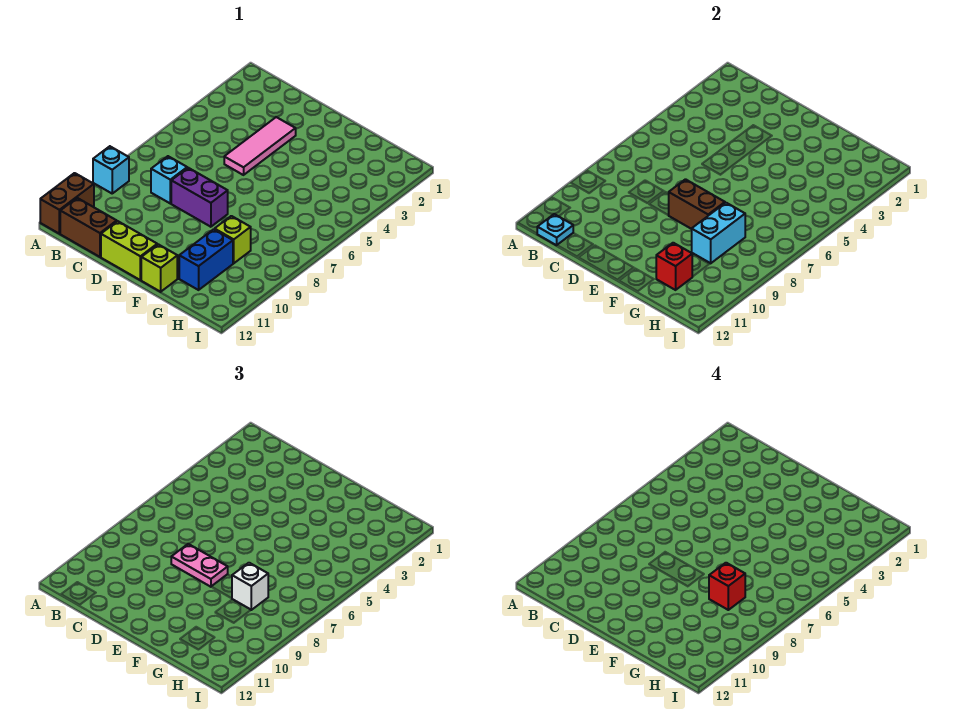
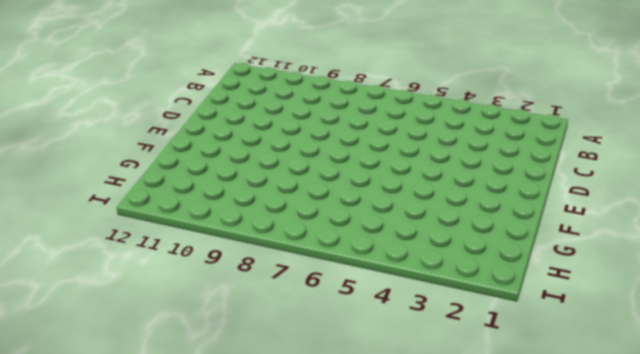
none -> cyan brick A9 level 1
none -> brown brick A11:A12 level 1
none -> brown brick B12:C12 level 1

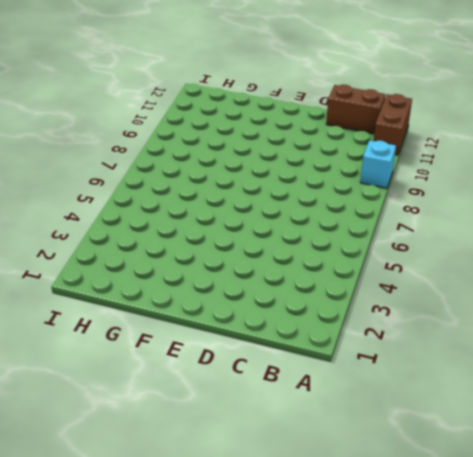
none -> cyan brick C8 level 1
none -> pink tile D3:D5 level 1
none -> purple brick D8:E8 level 1

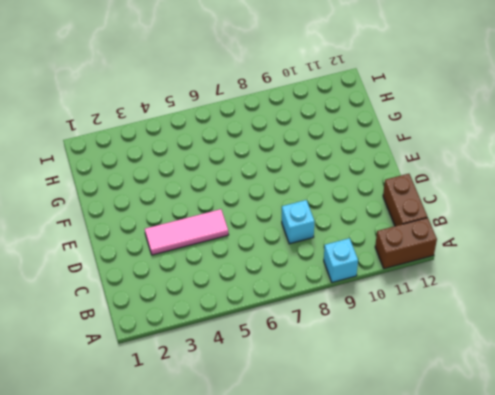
none -> purple brick D8:E8 level 1
none -> lime brick D12:E12 level 1
none -> lime brick F12 level 1

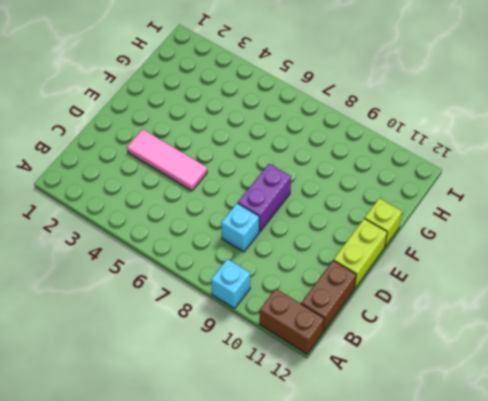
none -> lime brick G9 level 1
none -> blue brick G10:G11 level 1
none -> cyan plate B12 level 2

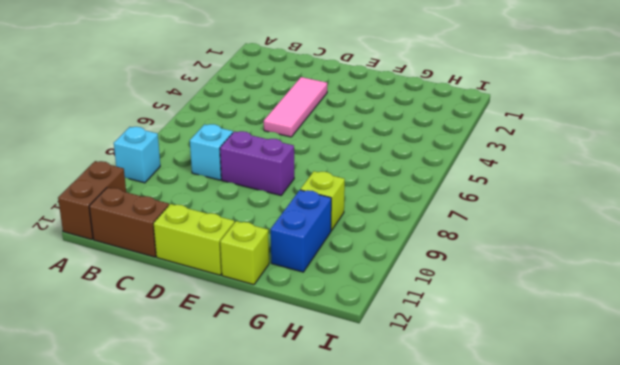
none -> cyan plate B12 level 2
none -> brown brick E8:F8 level 2
none -> cyan brick G8:G9 level 2

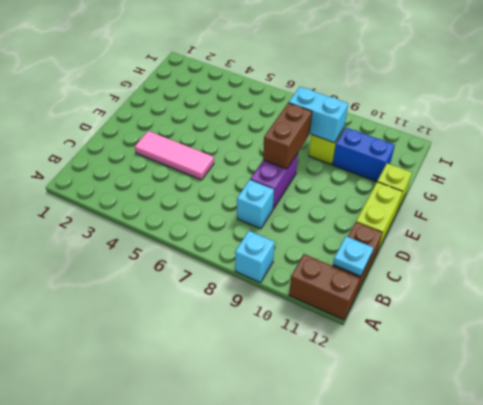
none -> red brick G11 level 2
none -> pink plate D8:E8 level 3
none -> white brick G8 level 3

